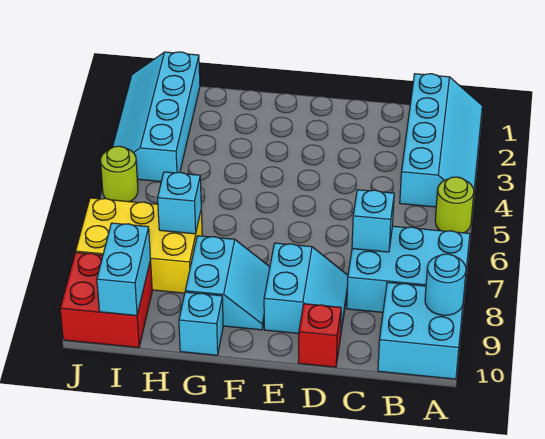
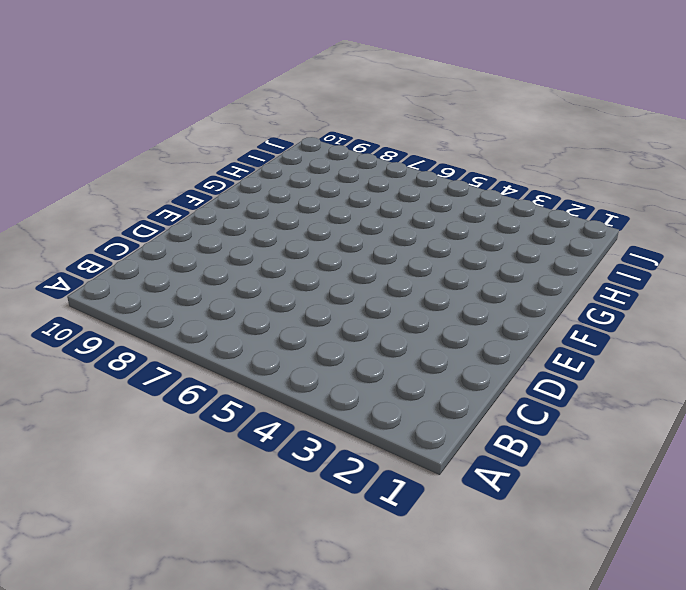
none -> cyan slope A1:B4 level 1 top B
none -> lime round brick A5 level 1
none -> cyan brick A7:C8 level 1

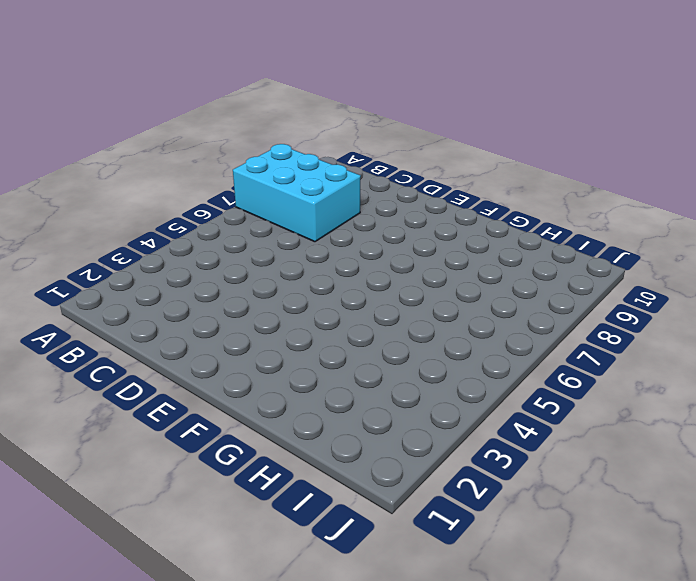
none -> cyan slope A1:B4 level 1 top B
none -> lime round brick A5 level 1
none -> cyan brick A9:B10 level 1

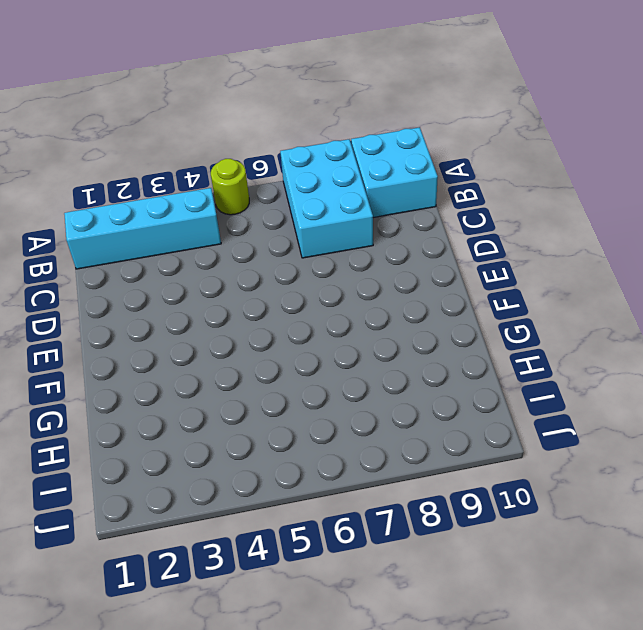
none -> cyan slope D8:E9 level 1 top E
none -> red brick D10 level 1
none -> cyan slope F8:G9 level 1 top G

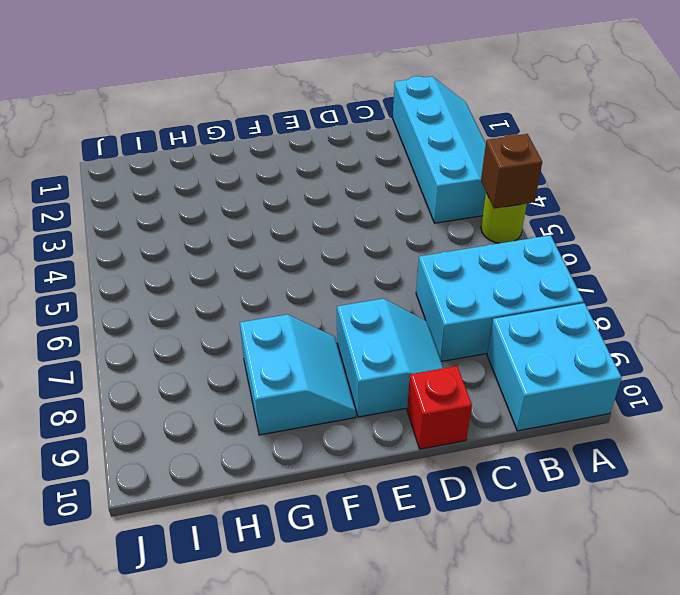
brown brick A5 level 2 -> none
none -> cyan brick G10 level 1
none -> yellow brick H7:J8 level 1
none -> cyan slope I1:J4 level 1 top I

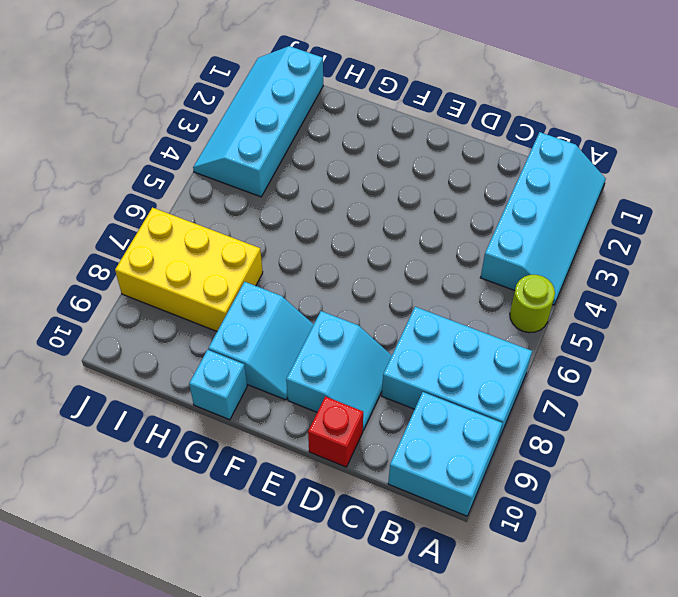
none -> red brick I9:J10 level 1
none -> lime round brick J5 level 1
none -> cyan round brick A9 level 2

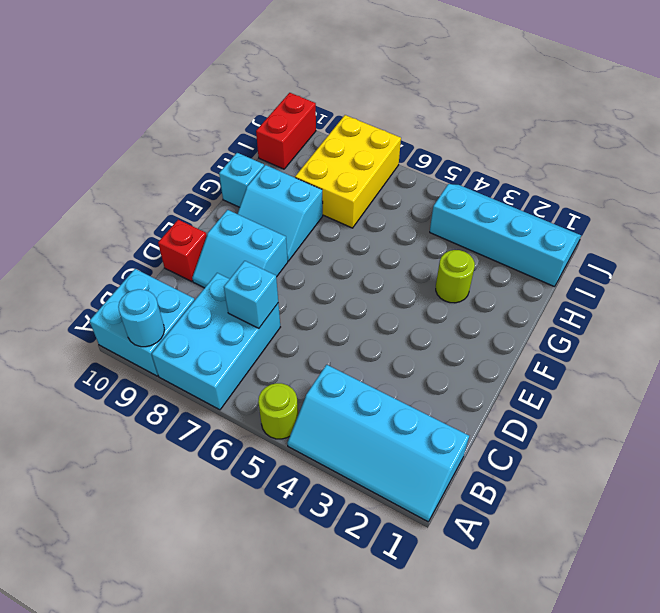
lime round brick G3 level 1 -> lime round brick J5 level 1
red brick I10:J10 level 1 -> red brick I9:J10 level 1
none -> cyan brick H7 level 2
none -> cyan brick I9:I10 level 2

